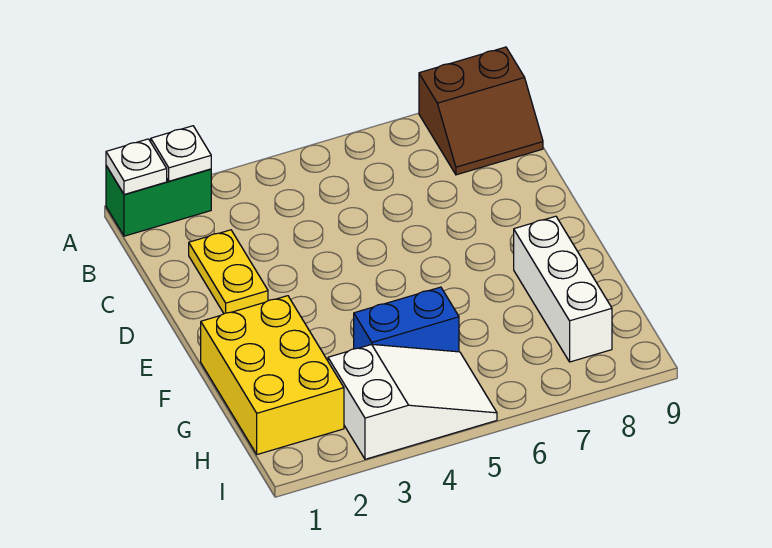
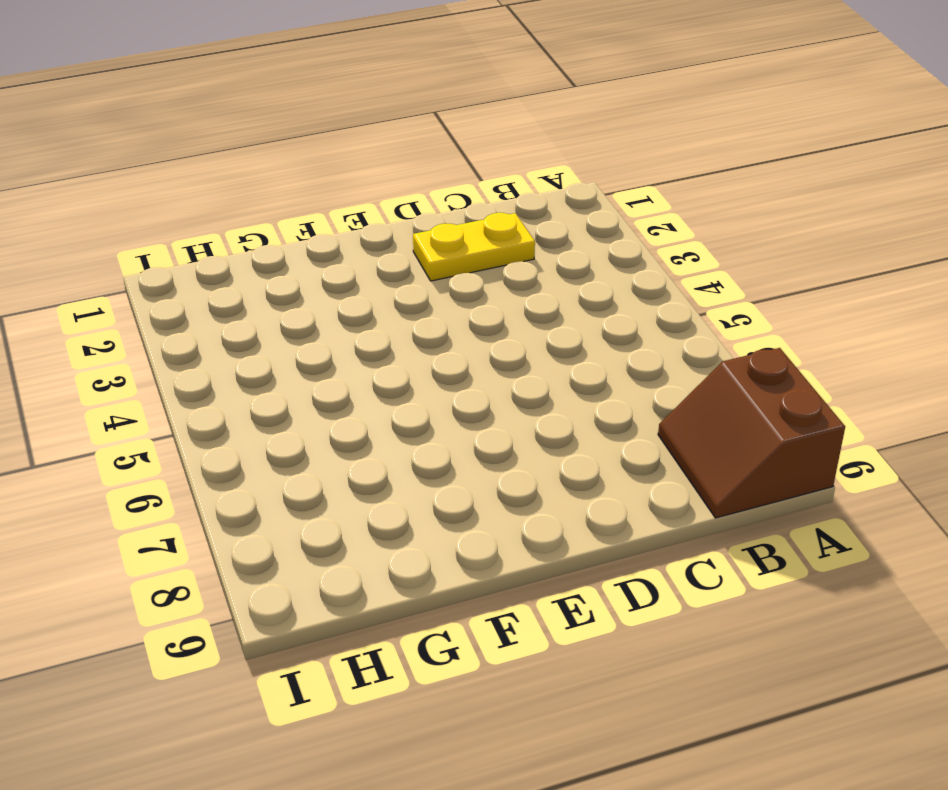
none -> green brick A1:A2 level 1
none -> yellow brick F1:H2 level 1

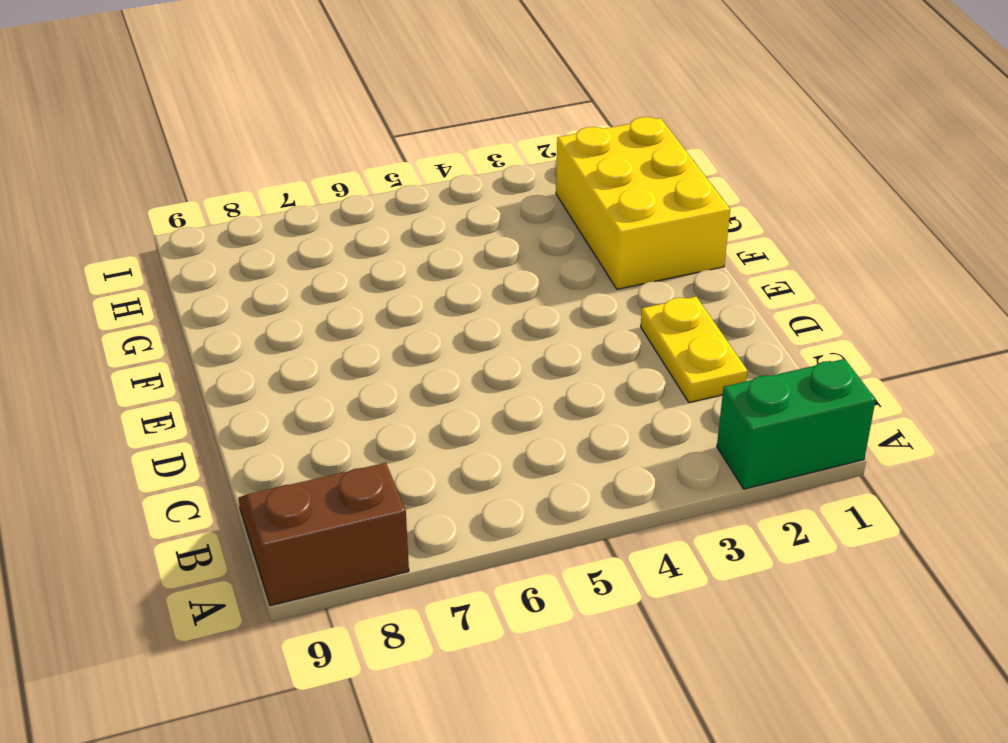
none -> white brick F8:H8 level 1
none -> blue brick G4:G5 level 1

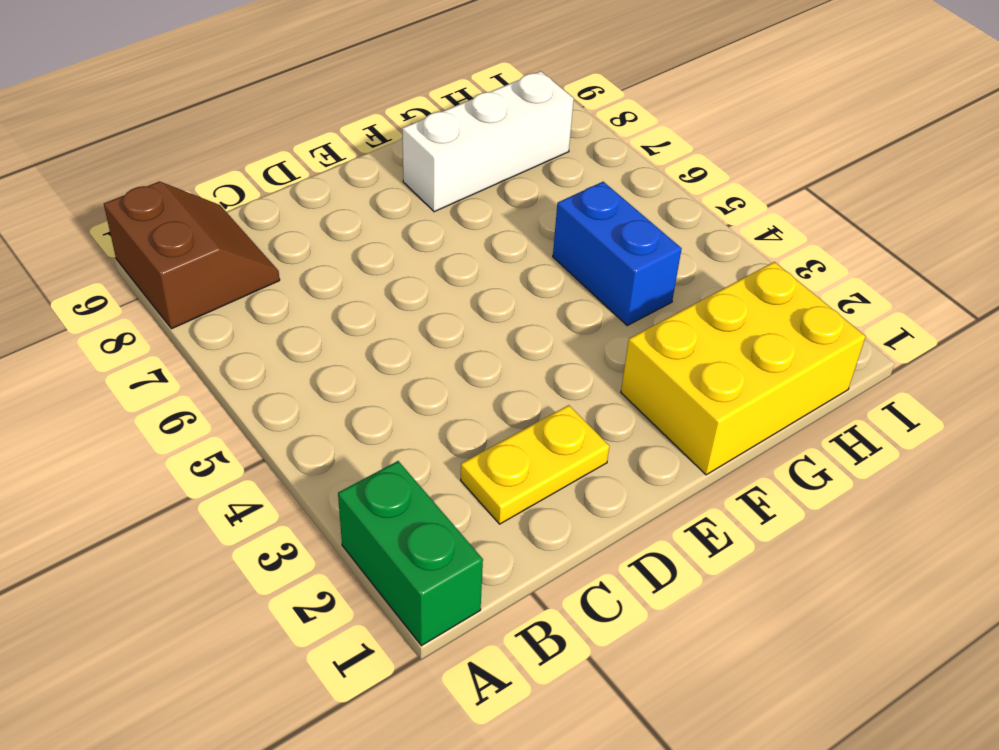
none -> white slope H3:I5 level 1 top 3
none -> white plate A1 level 2

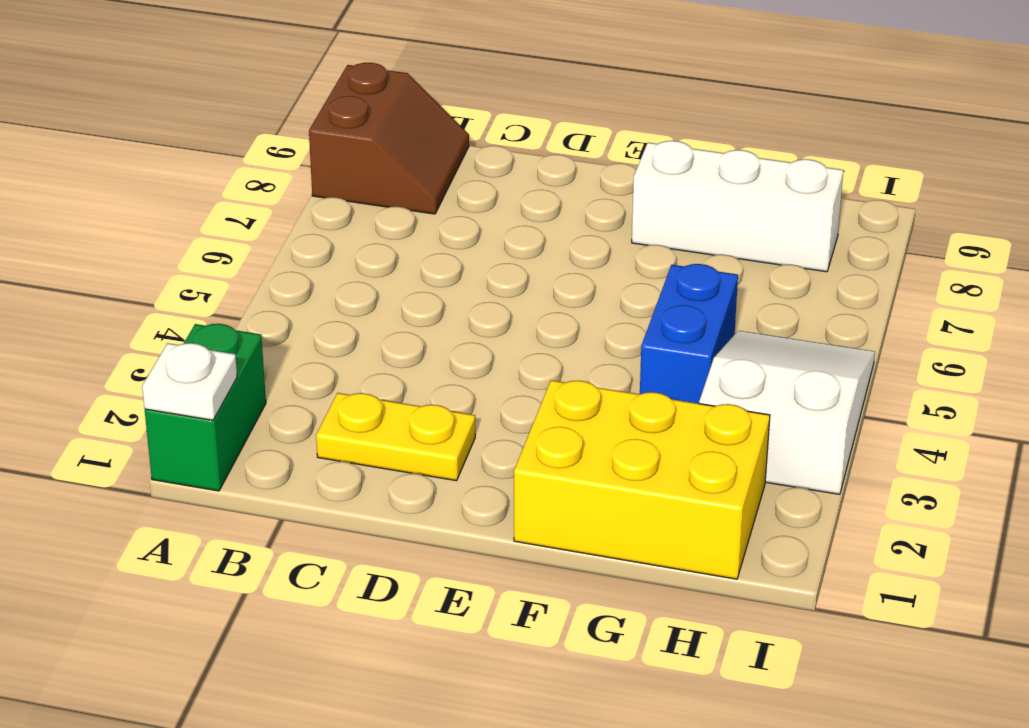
none -> white plate A2 level 2

